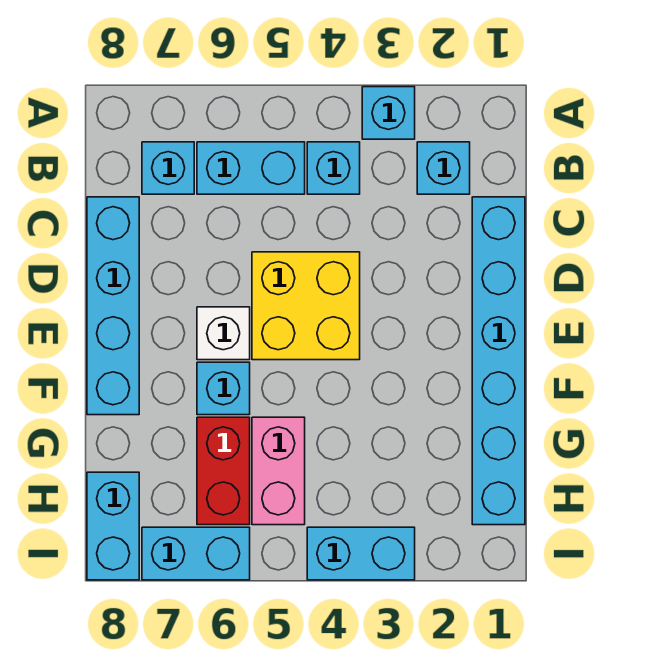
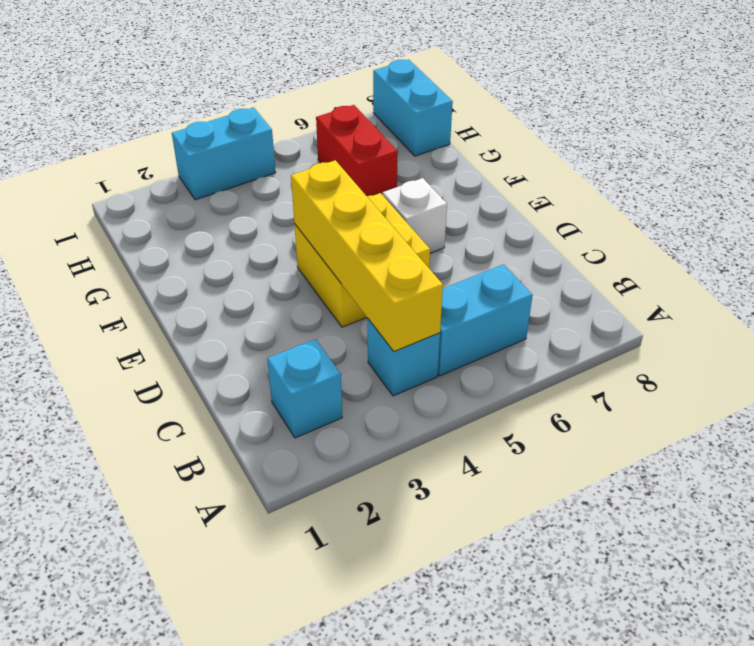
yellow brick B4:E4 level 2 -> none
none -> cyan brick A3 level 1
none -> cyan brick B7 level 1
none -> cyan brick C1:H1 level 1

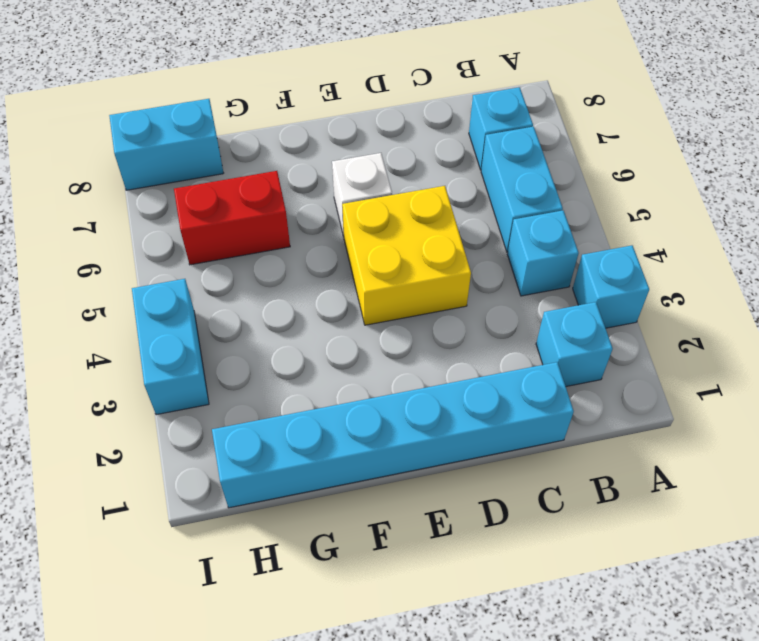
none -> cyan brick C8:F8 level 1
none -> cyan brick F6 level 1
none -> pink brick G5:H5 level 1

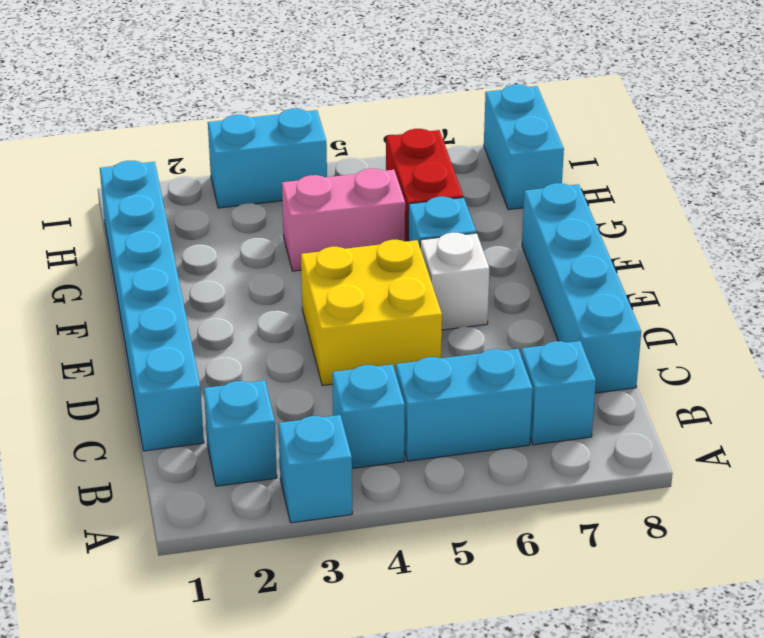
pink brick G4:G5 level 1 -> pink brick G5:H5 level 1
none -> cyan brick I6:I7 level 1

